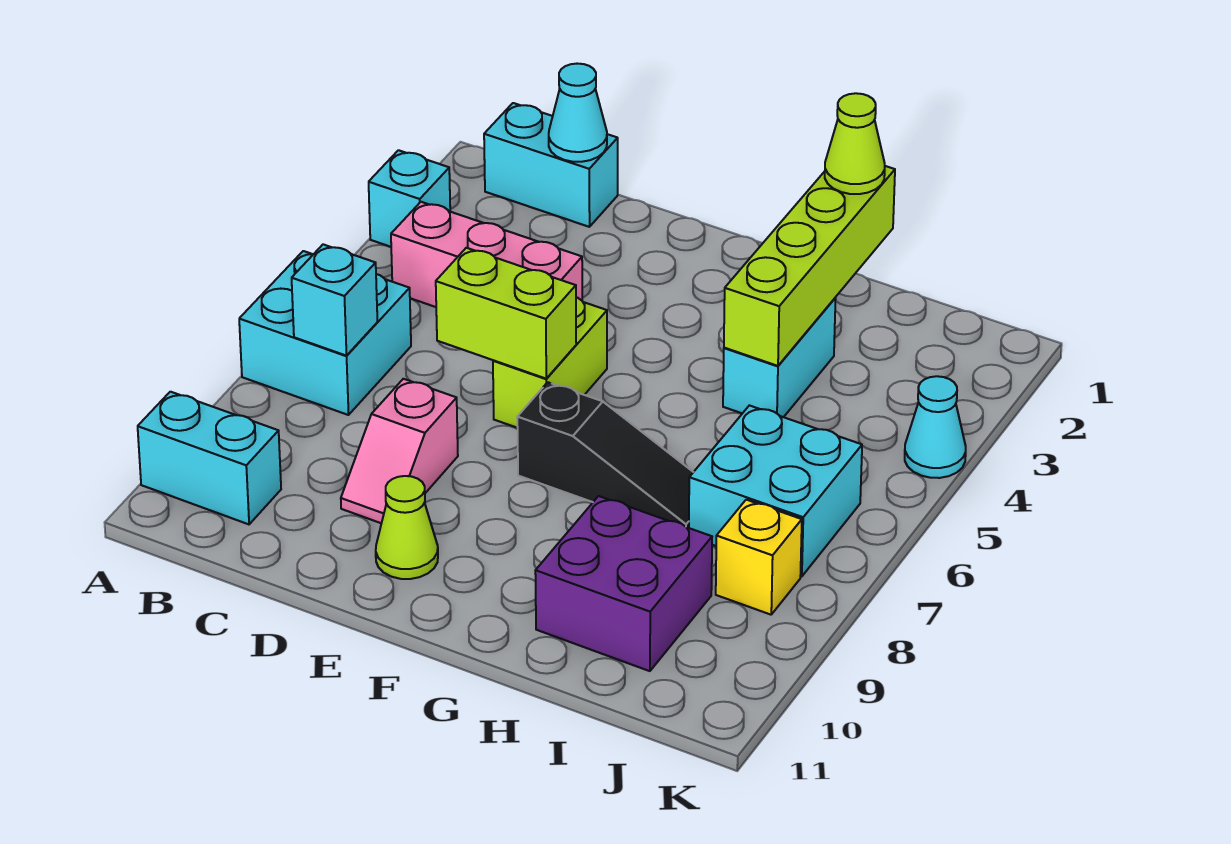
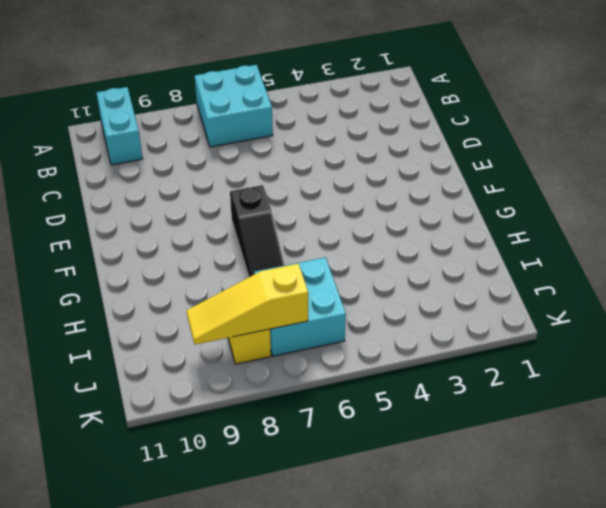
yellow slope J7:J9 level 2 top 7 -> none
none -> cyan brick A3 level 1
none -> cyan brick B1:C1 level 1
none -> pink brick B4:D4 level 1

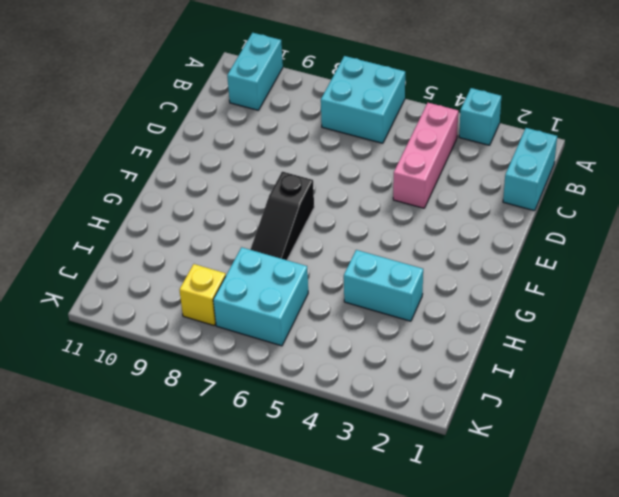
none -> pink slope D8:D9 level 1 top 8
none -> lime brick E5:E6 level 1
none -> lime cone E10 level 1

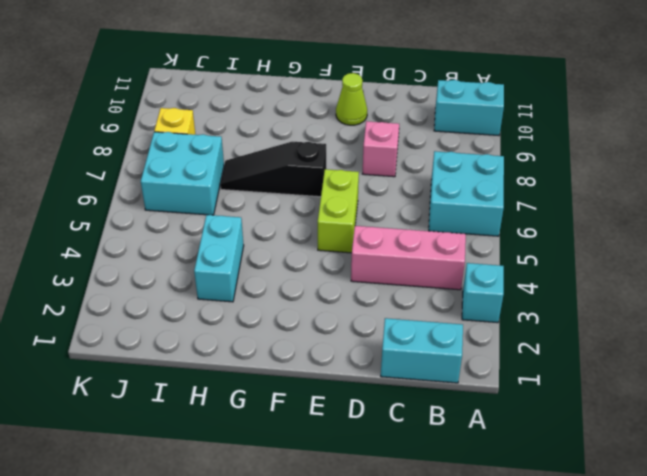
none -> purple brick H9:I10 level 1
none -> cyan cone K4 level 1
none -> cyan brick B7 level 2

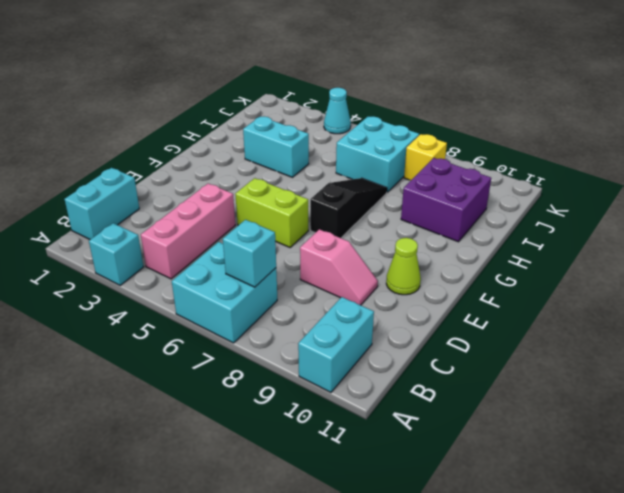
none -> cyan cone C1 level 2
none -> lime brick D6:E6 level 2
none -> lime brick H1:H4 level 2

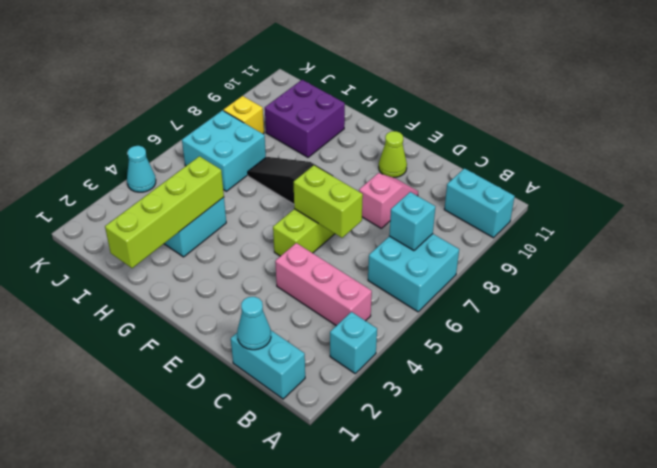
none -> lime cone H1 level 3

